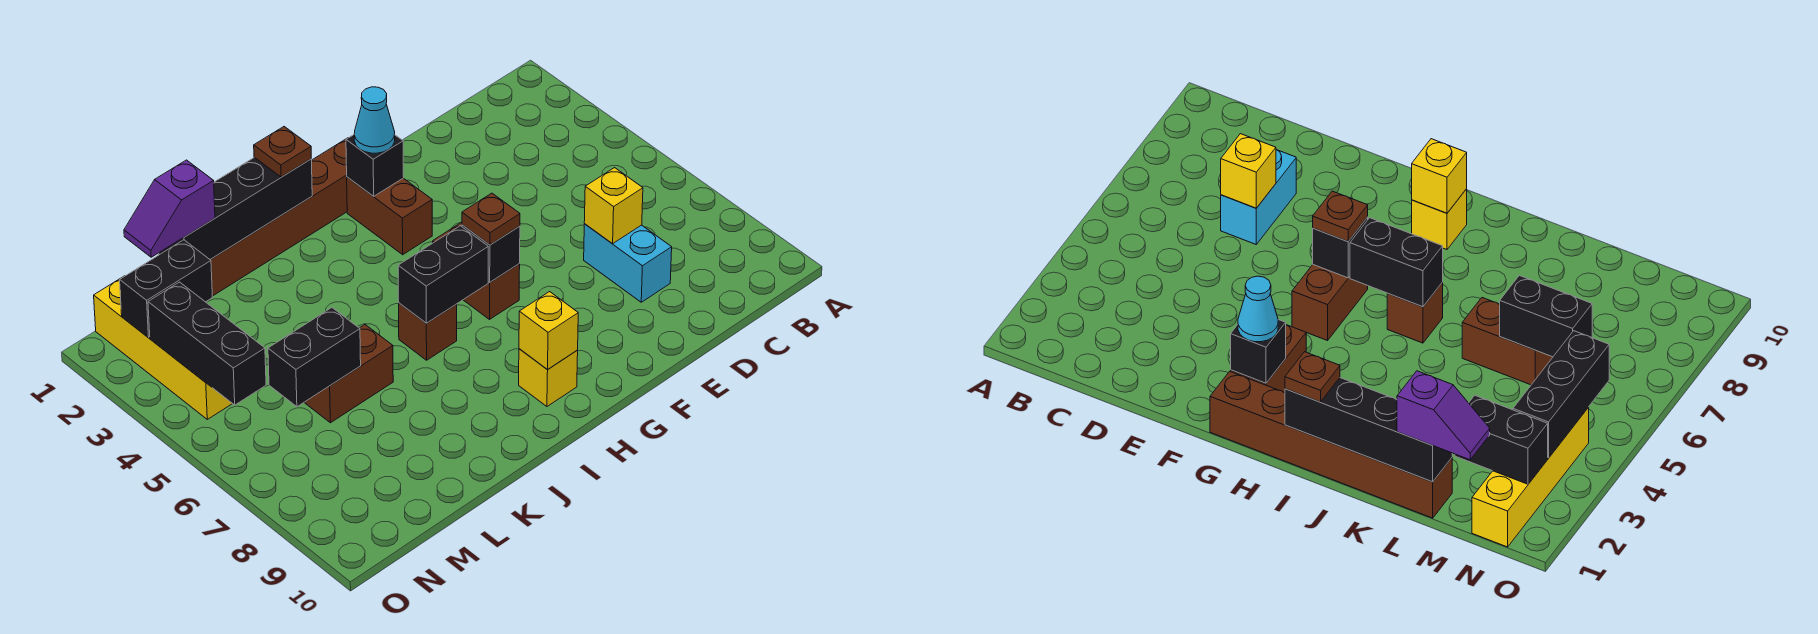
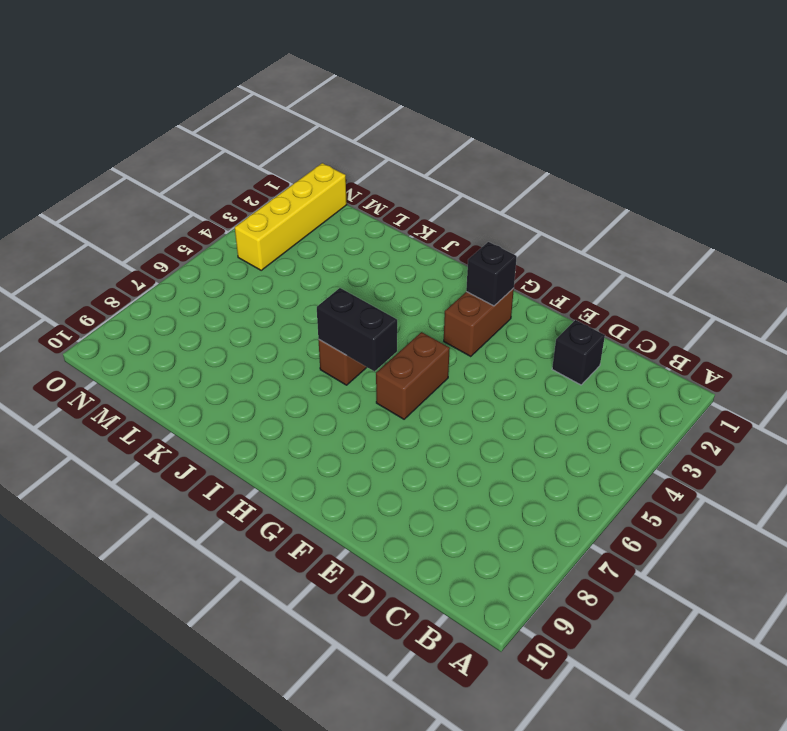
black brick D2 level 1 -> black brick G6 level 2
none -> cyan brick D7:D8 level 1
none -> brown brick G1:L1 level 1
none -> yellow brick H9 level 1

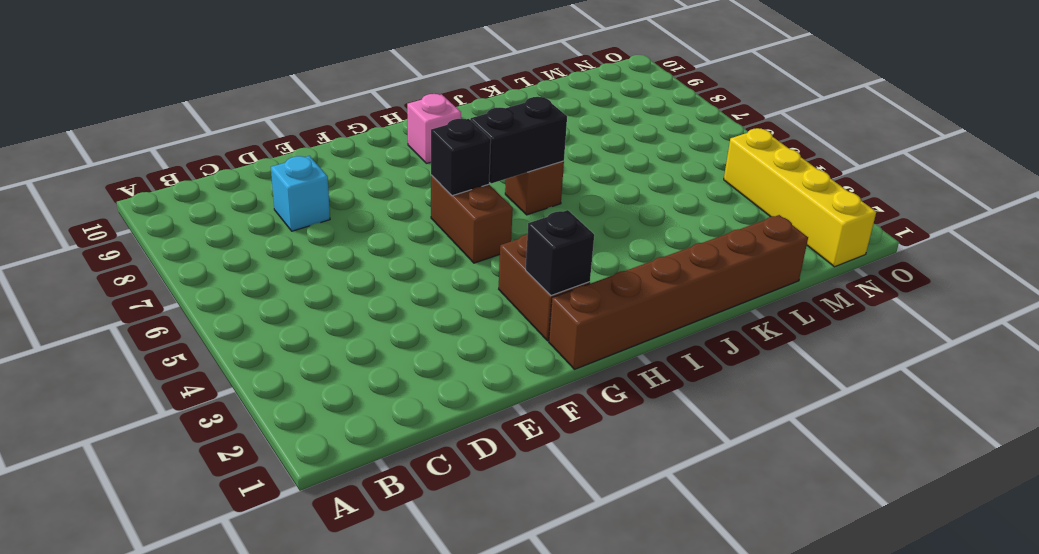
cyan brick D8 level 1 -> cyan brick D7:D8 level 1
pink brick H9 level 1 -> yellow brick H9 level 1
none -> brown brick K6:L6 level 1
none -> yellow brick D7 level 2
none -> yellow brick H9 level 2

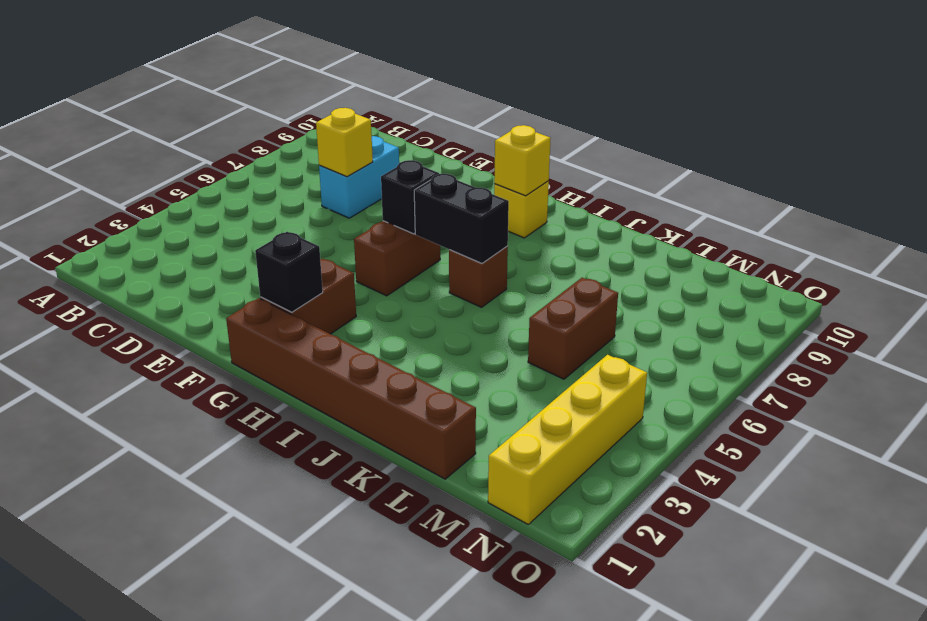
brown brick L5:L6 level 1 -> brown brick K6:L6 level 1
none -> black brick I1:L1 level 2
none -> black brick L6:M6 level 2
none -> black brick M2:N2 level 2

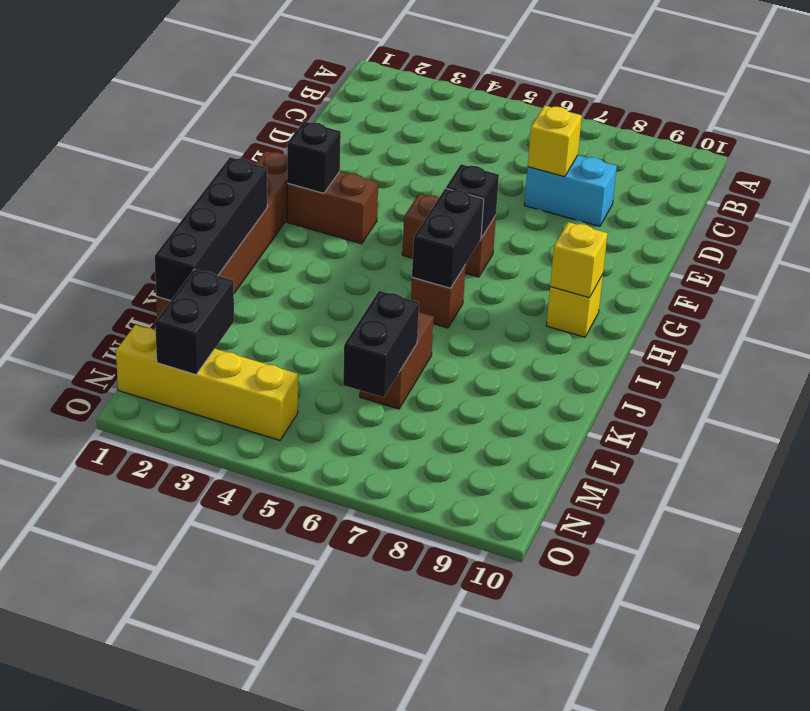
none -> black brick N3:N5 level 2
none -> cyan cone G2 level 3
none -> brown plate G6 level 3

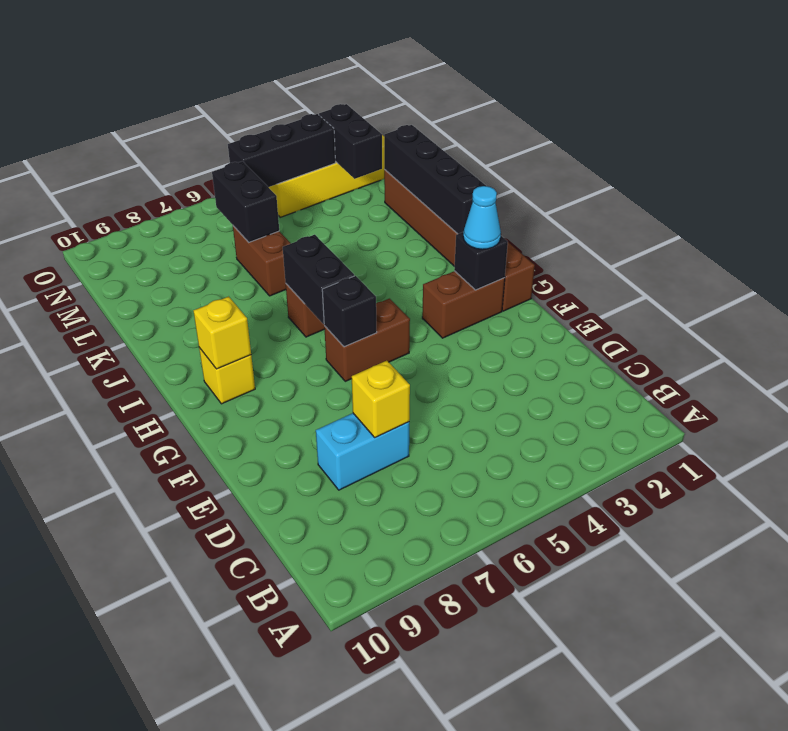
none -> brown plate G6 level 3
none -> brown plate I1 level 3
none -> purple slope L1:M1 level 3 top L

